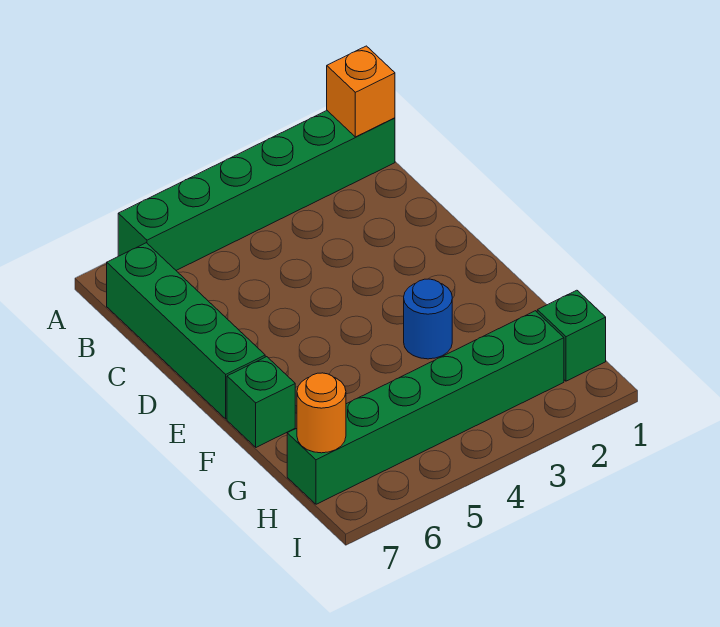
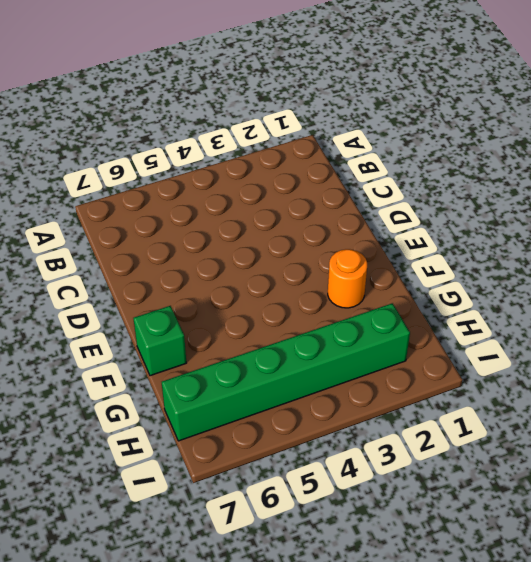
orange round brick F2 level 1 -> orange round brick H7 level 2
none -> green brick A1:A6 level 1
none -> green brick B7:E7 level 1

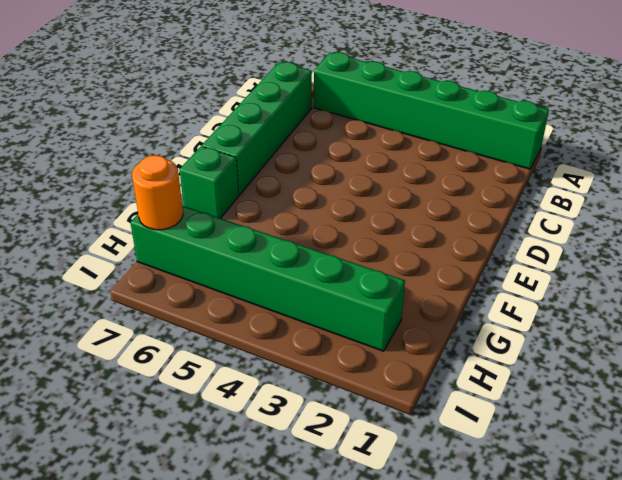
none -> blue round brick F3 level 1
none -> green brick H1 level 1

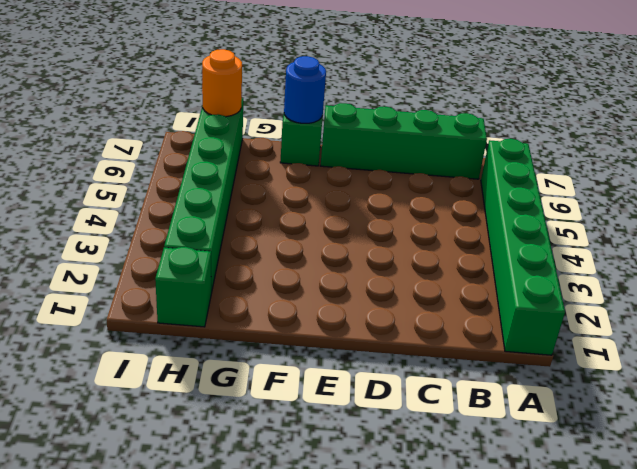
blue round brick F7 level 2 -> blue round brick F3 level 1
none -> orange brick A1 level 2

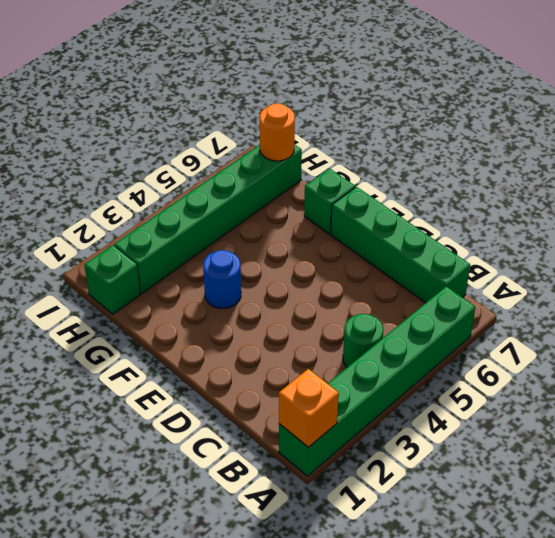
green round brick B4 level 1 -> none

